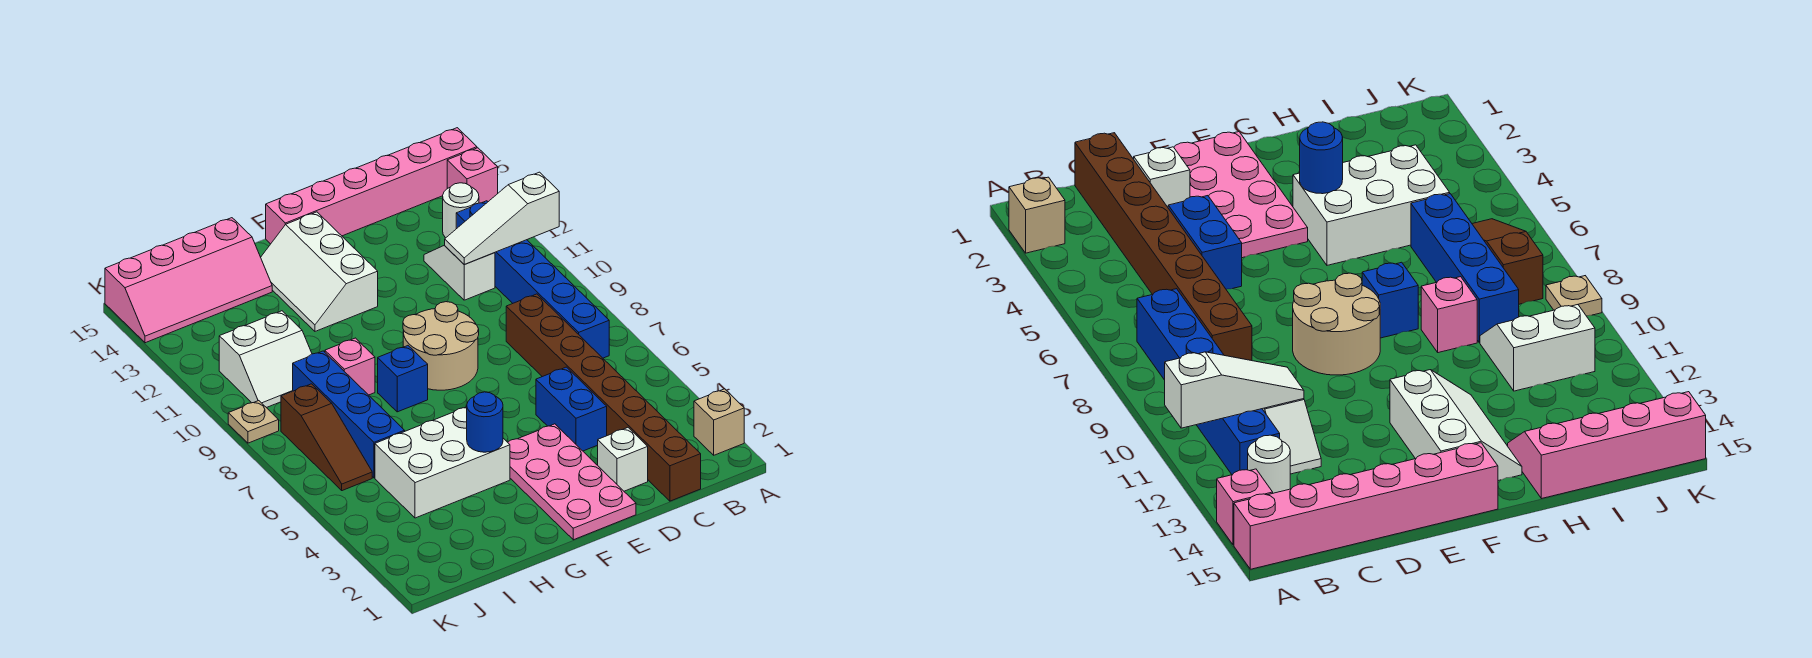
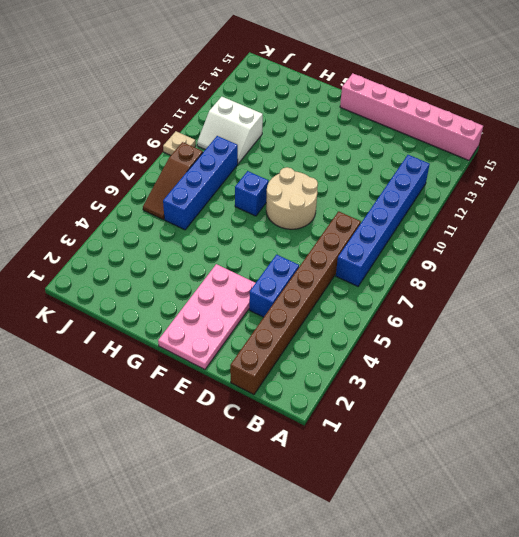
none -> tan brick A2 level 1
none -> pink brick A14 level 1
none -> white round brick B13 level 1

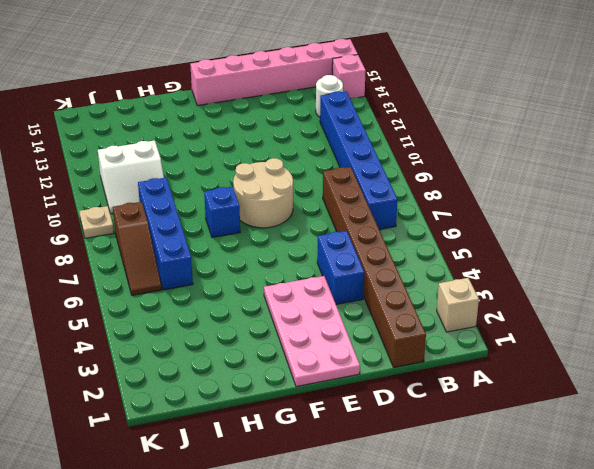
none -> white slope C11:C12 level 1 top 11
none -> white brick D2 level 1
none -> white slope F12:G14 level 1 top F

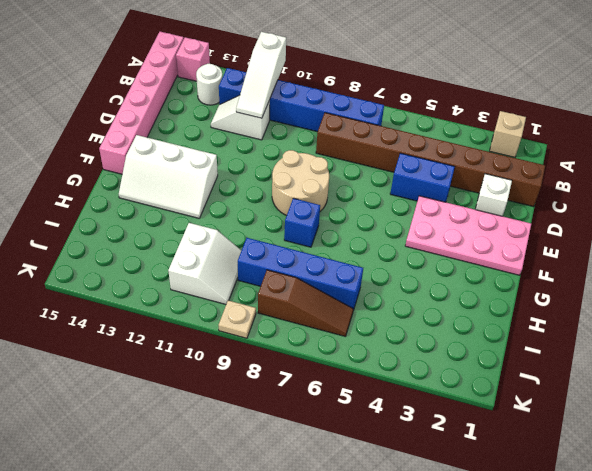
none -> white brick G4:I5 level 1
none -> pink brick H9 level 1
none -> pink slope H14:K15 level 1 top 15

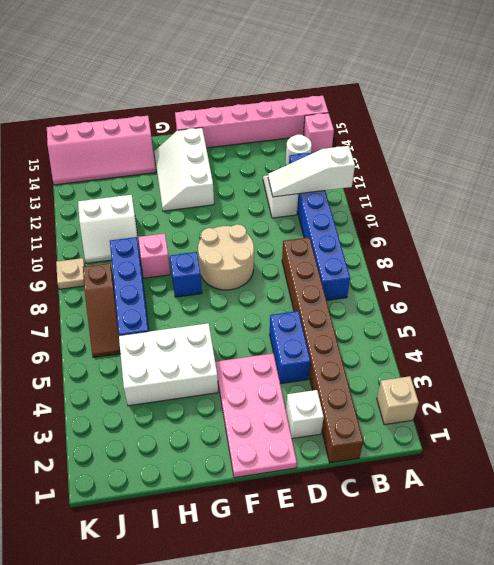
none -> blue round brick G4 level 2

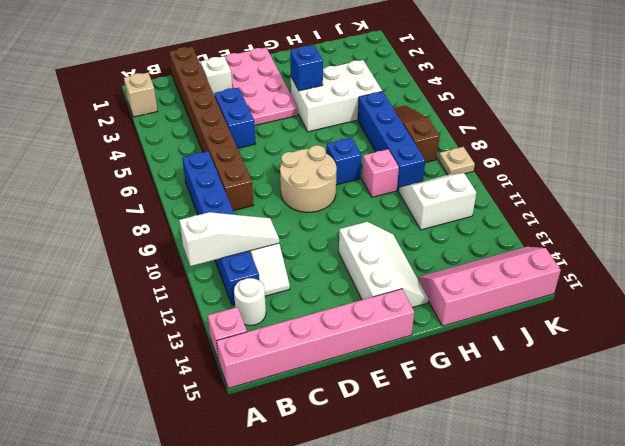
blue brick G4 level 2 -> blue round brick G4 level 2

